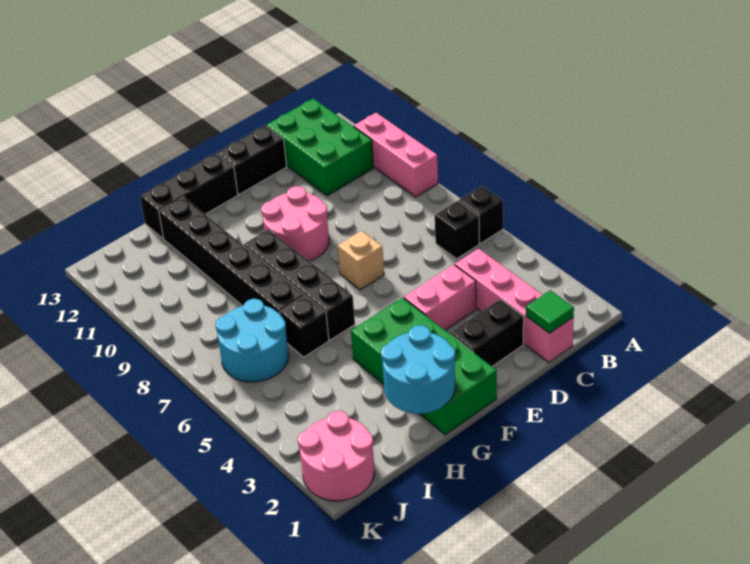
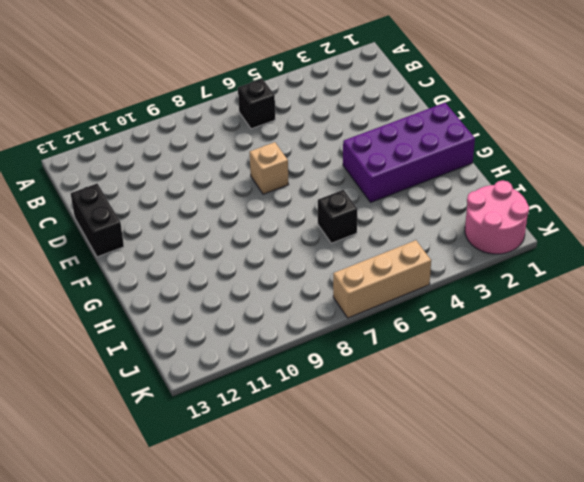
purple brick F1:G4 level 1 -> green brick F1:G4 level 1
tan brick K5:K7 level 1 -> none
none -> black brick A6 level 1
none -> pink brick A9:A11 level 1
none -> green brick B11:C13 level 1

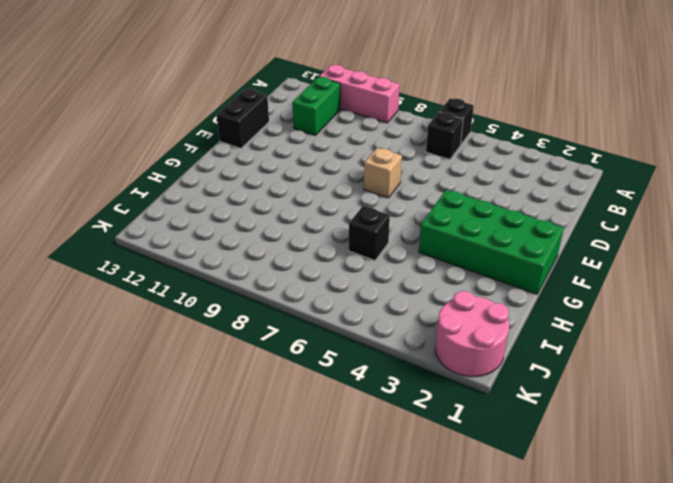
green brick B11:C11 level 1 -> green brick B11:C13 level 1
none -> pink brick C1:C4 level 1
none -> black brick D2:E2 level 1
none -> pink brick D4:E4 level 1

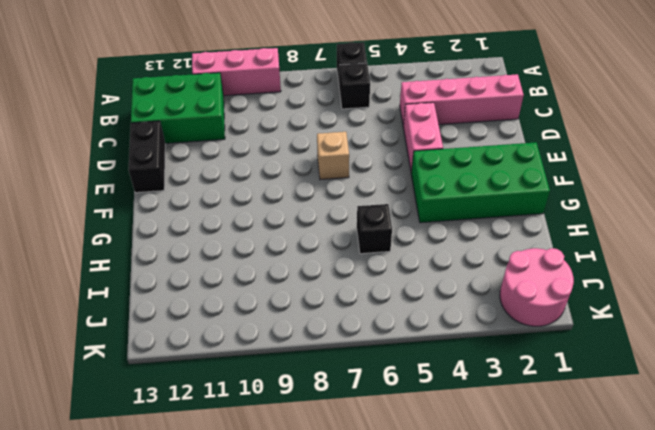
none -> black brick D2:E2 level 1
none -> pink round brick E9:F10 level 1
none -> black brick F13:H13 level 1

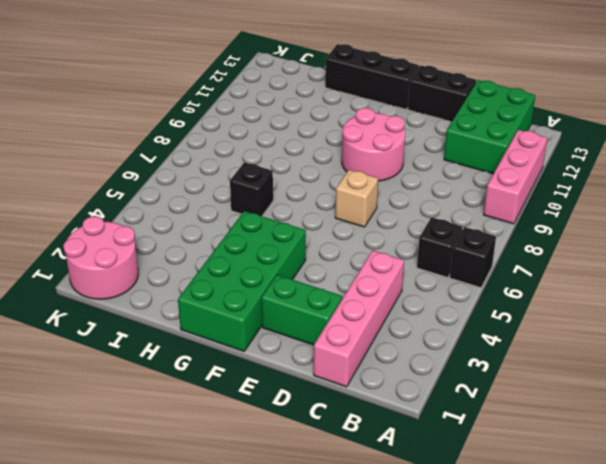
green brick D2:E2 level 1 -> black brick D2:E2 level 1
none -> pink brick D4:E4 level 1
none -> black brick G6:G9 level 1
none -> black brick H7:H12 level 1

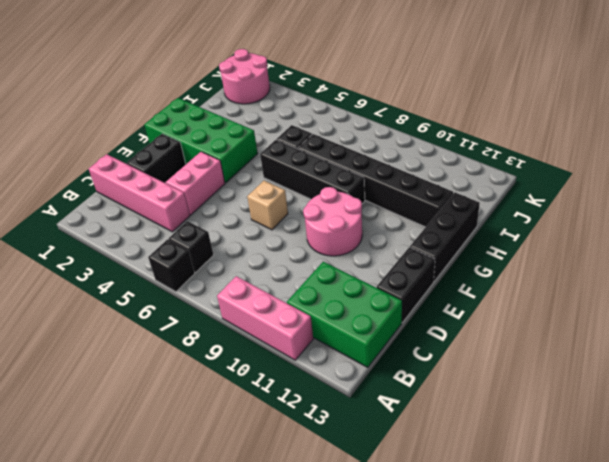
none -> cyan round brick I6:J7 level 1
none -> green tile C1 level 2
none -> cyan round brick G1:H2 level 2

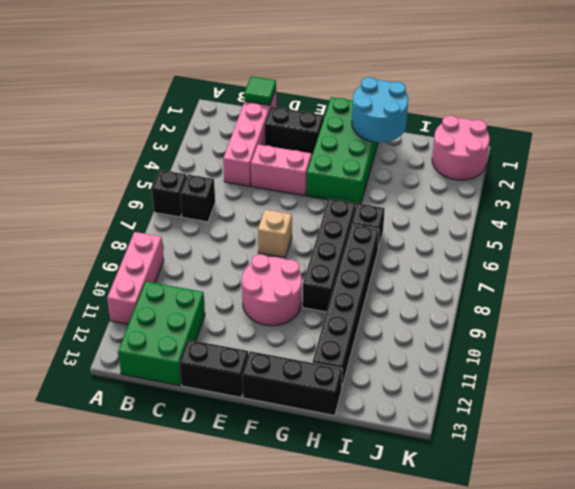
none -> cyan round brick I6:J7 level 1

